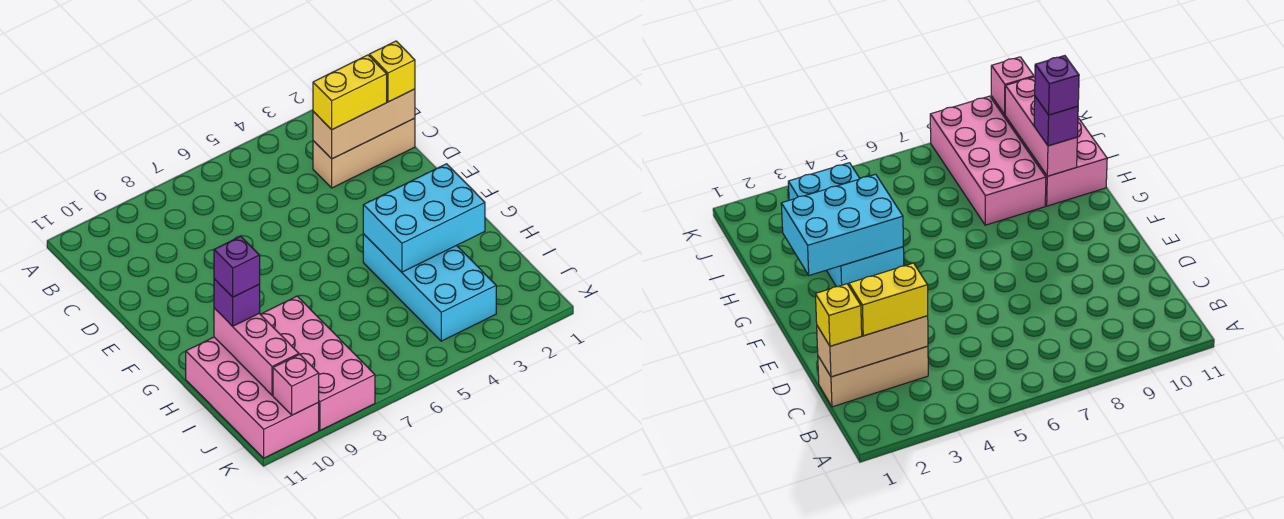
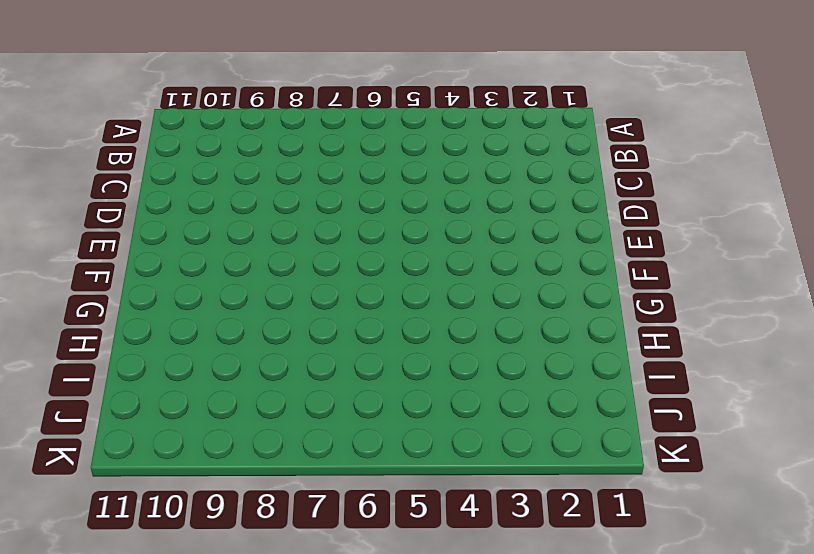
none -> tan brick C1:C3 level 1
none -> cyan brick G3:J4 level 1
none -> pink brick H8:K9 level 1

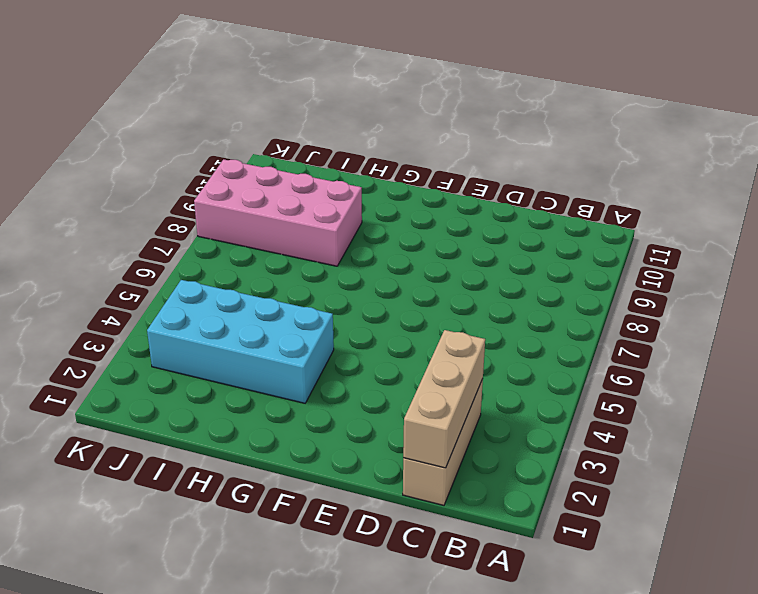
none -> pink brick H10:K11 level 1
none -> cyan brick G2:H4 level 2
none -> pink brick H10:J10 level 2

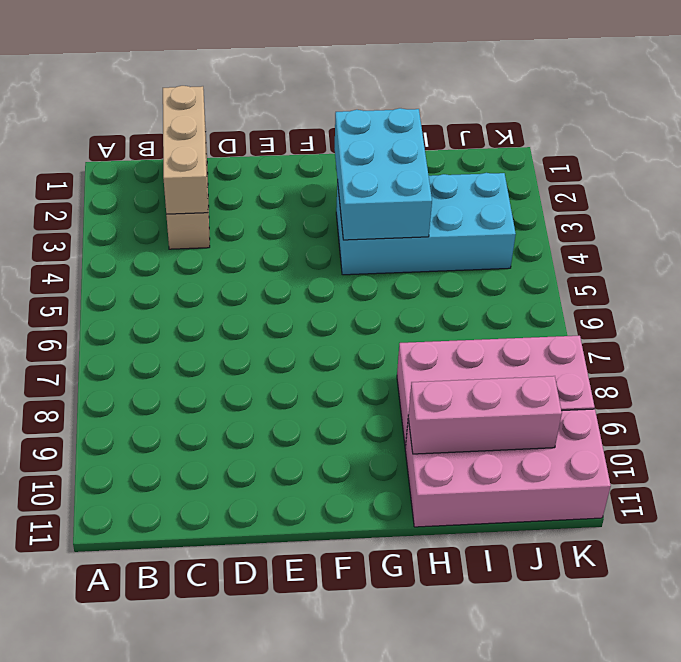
none -> pink brick K10 level 2
none -> yellow brick C1 level 3
none -> yellow brick C2:C3 level 3

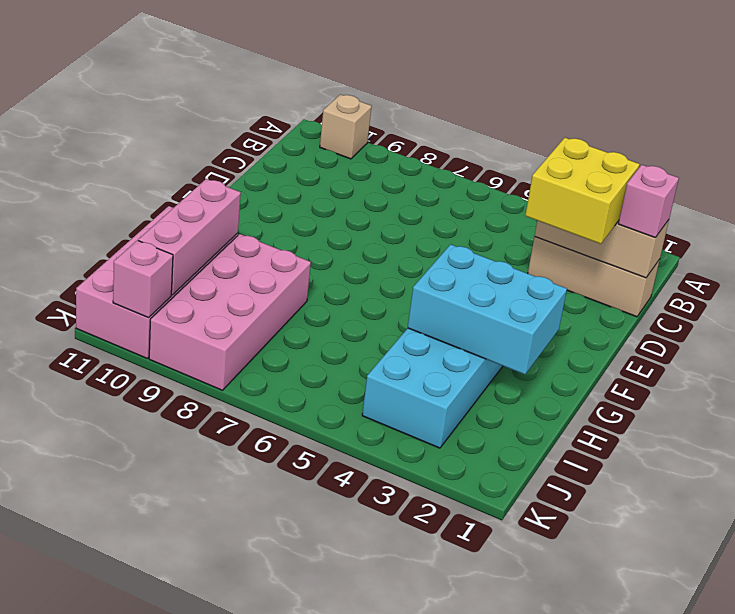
tan brick A10 level 1 -> none
pink brick C1 level 3 -> yellow brick C1 level 3
yellow brick C2:D3 level 3 -> yellow brick C2:C3 level 3
none -> purple brick H10 level 3
none -> purple brick H10 level 4

